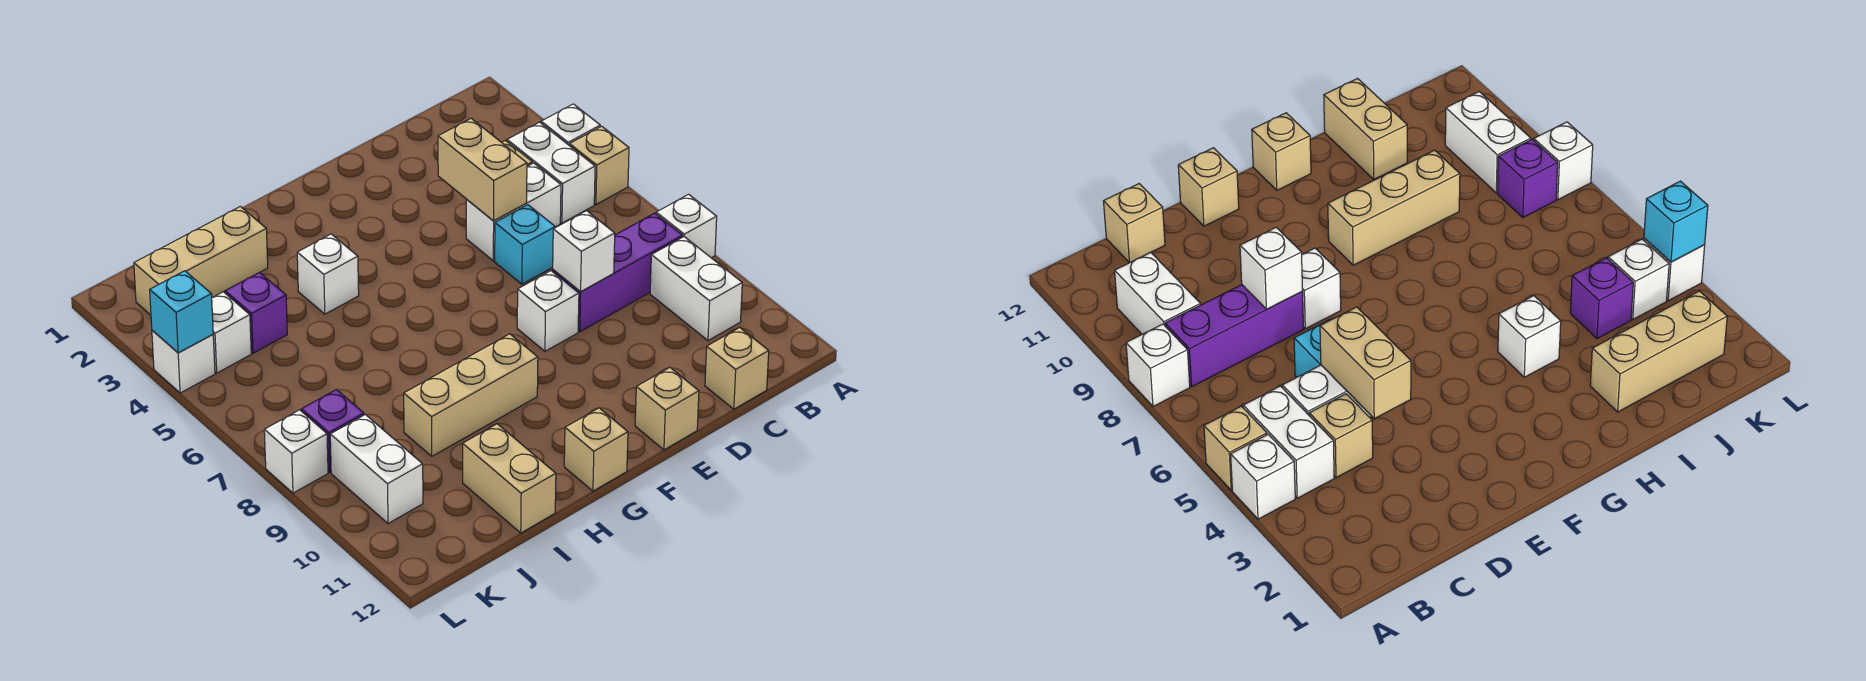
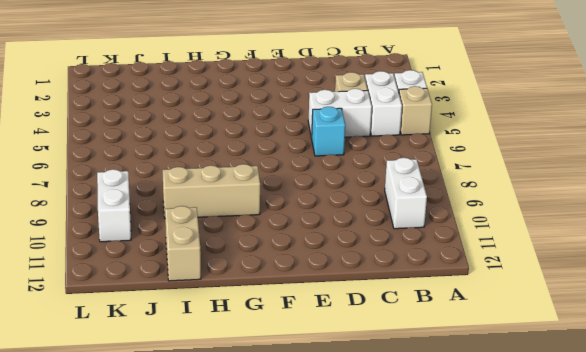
none -> white brick A8 level 1
none -> purple brick B8:D8 level 1
none -> tan brick C12 level 1

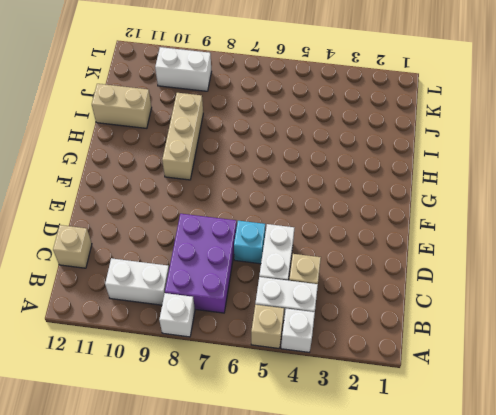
purple brick B7:D8 level 1 -> purple brick B8:D8 level 1
none -> white brick E8 level 1
none -> tan brick E12 level 1
none -> tan brick G12 level 1

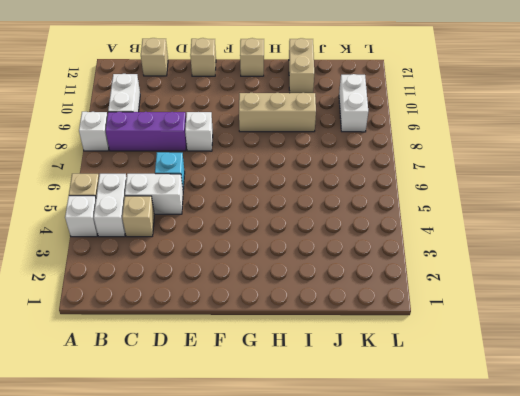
none -> white brick H4 level 1
none -> tan brick I2:K2 level 1
none -> purple brick J4 level 1

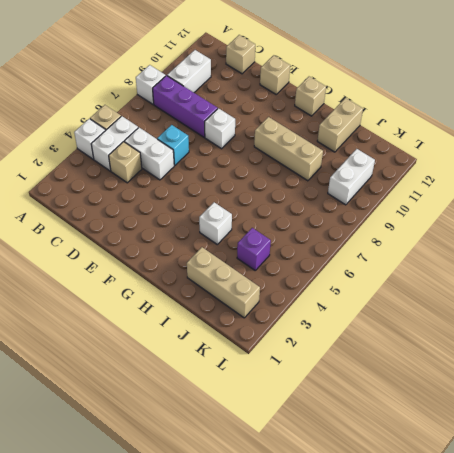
none -> white brick K4 level 1
none -> purple brick K8 level 1
none -> white brick L4 level 1

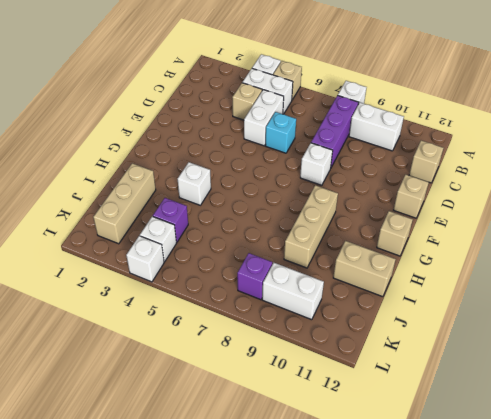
none -> white brick L8 level 1
none -> tan brick D4:D5 level 2
none -> white brick D8 level 2

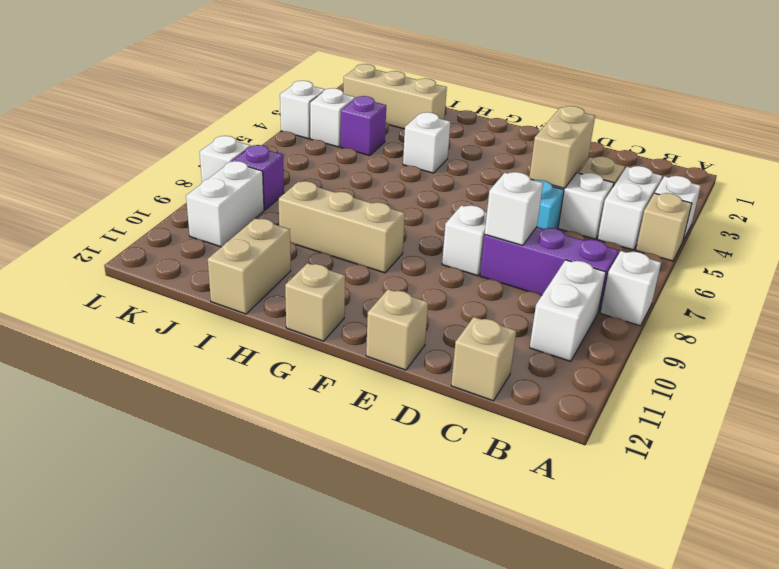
none -> cyan brick L4 level 2

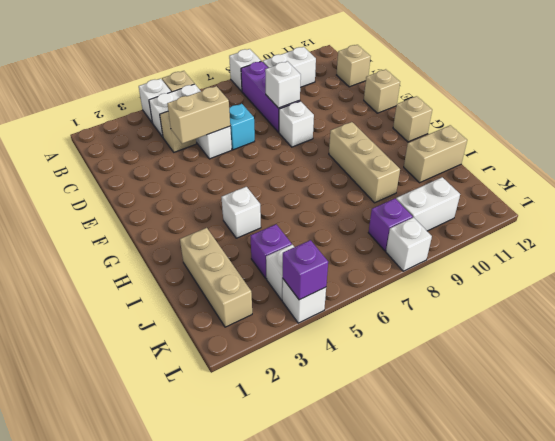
purple brick L4 level 2 -> cyan brick L4 level 2

